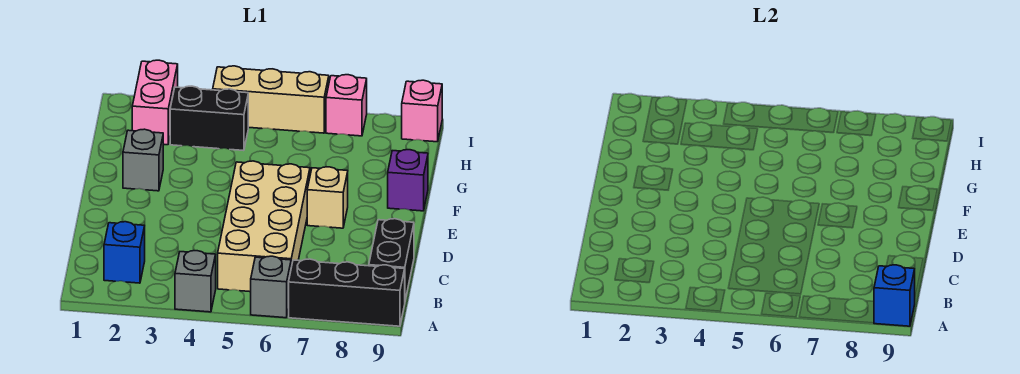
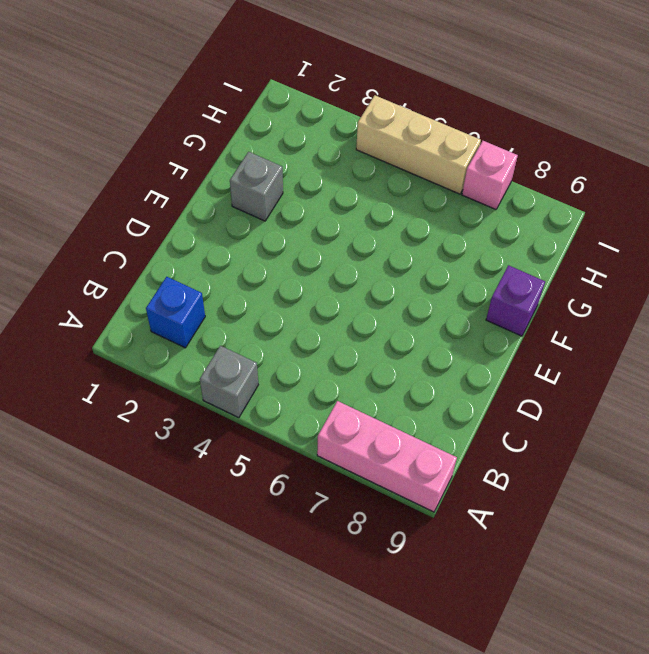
pink brick A7:A9 level 1 -> black brick A7:A9 level 1
none -> grey brick A6 level 1
none -> tan brick B5:E6 level 1
none -> black brick B9:C9 level 1

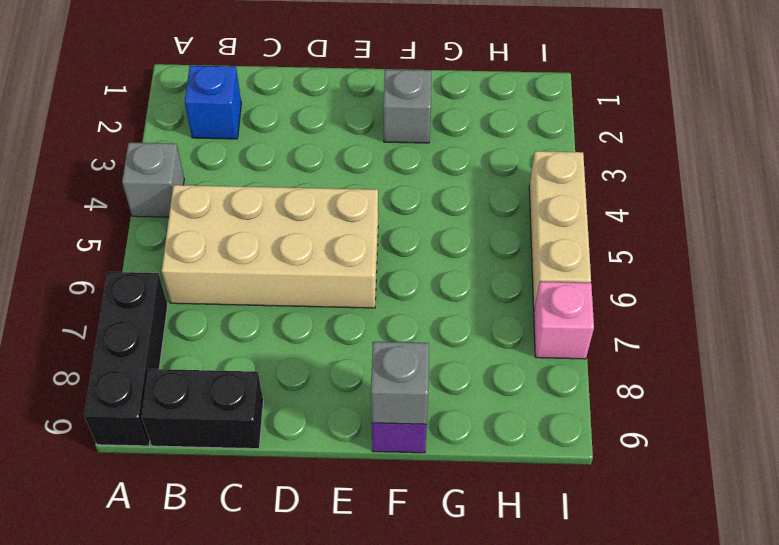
grey brick F9 level 2 -> grey brick A6 level 1
none -> tan brick E7 level 1
none -> pink brick H2:I2 level 1
none -> black brick H3:H4 level 1

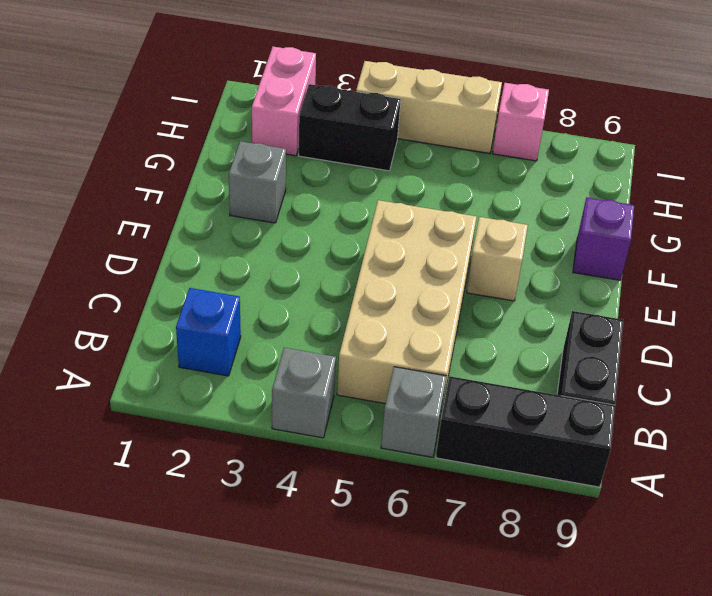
none -> pink brick I9 level 1
none -> blue brick A9 level 2

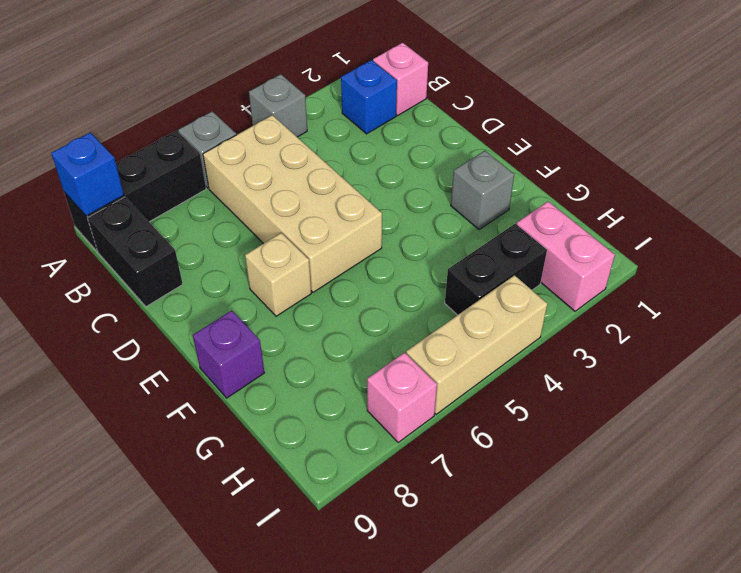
pink brick B1 level 1 -> pink brick I9 level 1

